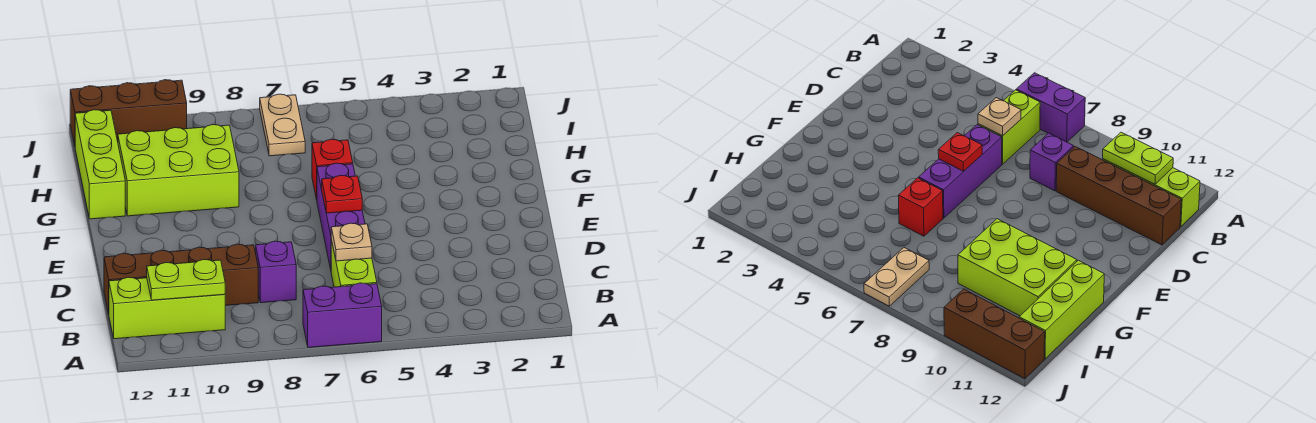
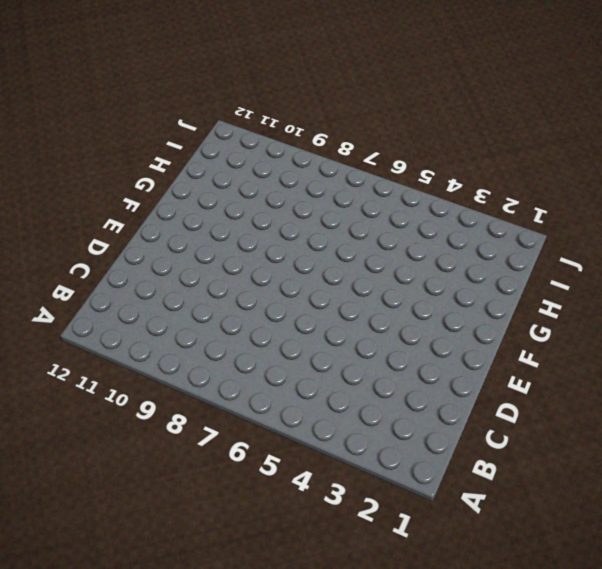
none -> purple brick A6:A7 level 1
none -> lime brick B6:C6 level 1
none -> lime brick B10:B12 level 1

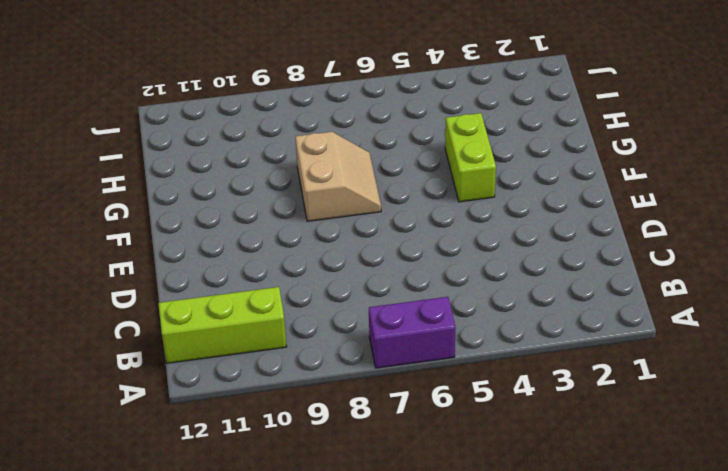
lime brick F4:G4 level 1 -> lime brick B6:C6 level 1
tan slope F7:G8 level 1 top 8 -> none
none -> purple brick C8 level 1
none -> brown brick C9:C12 level 1
none -> purple brick D6:F6 level 1

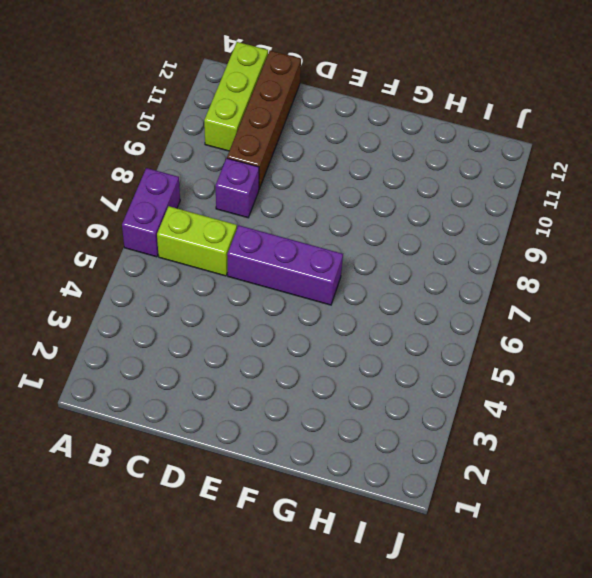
none -> red brick G6 level 1
none -> lime brick G9:H11 level 1
none -> lime brick G12:I12 level 1

